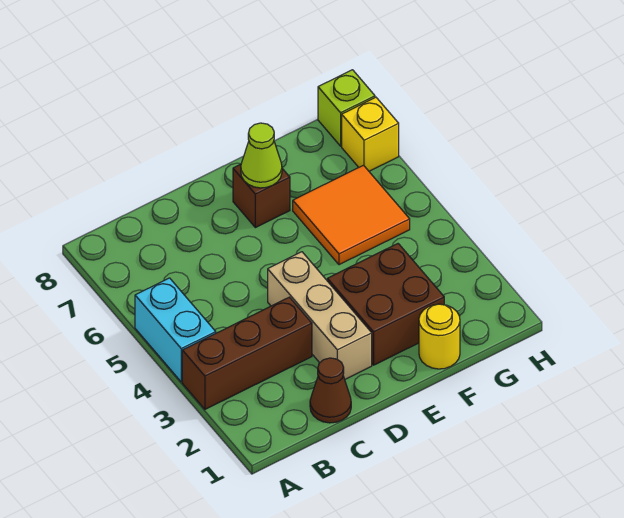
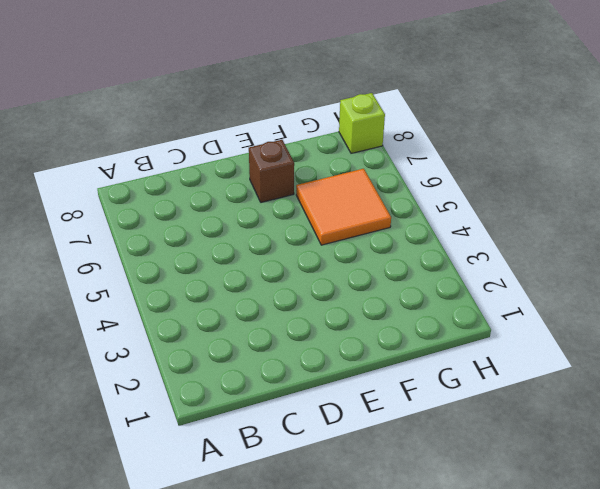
none -> brown brick A3:C3 level 1
none -> cyan brick A4:A5 level 1

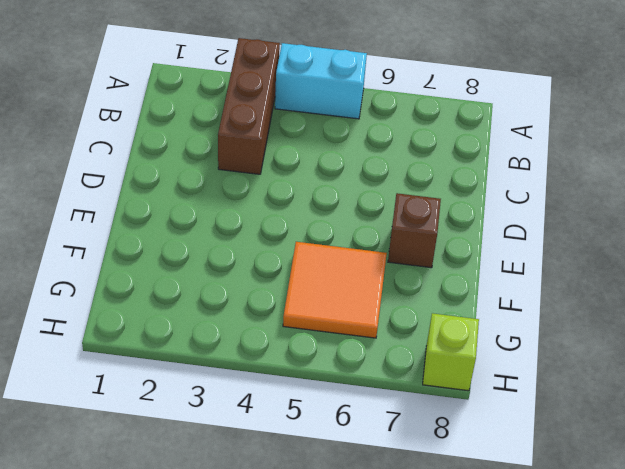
none -> brown cone C1 level 1
none -> tan brick D2:D4 level 1

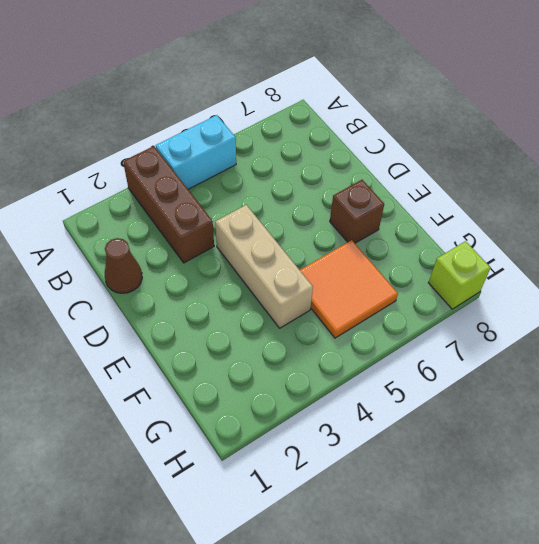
tan brick D4:F4 level 1 -> tan brick D2:D4 level 1
none -> brown brick E2:F3 level 1
none -> yellow round brick F1 level 1

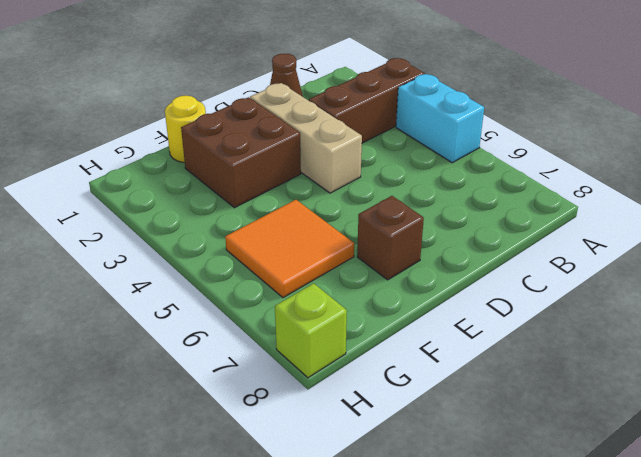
none -> yellow brick H7 level 1
none -> lime cone E7 level 2

